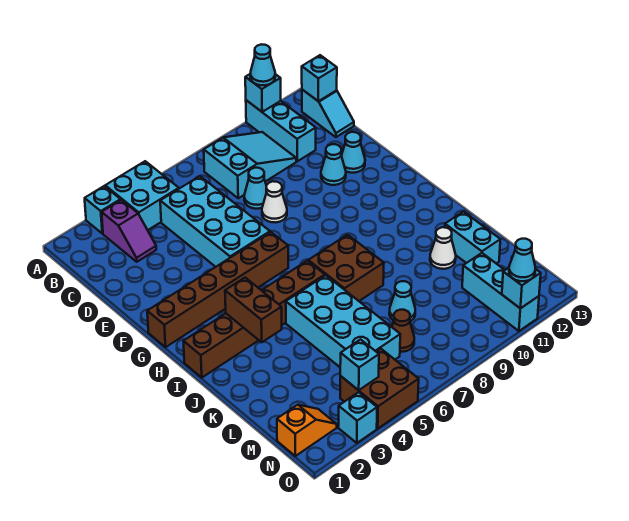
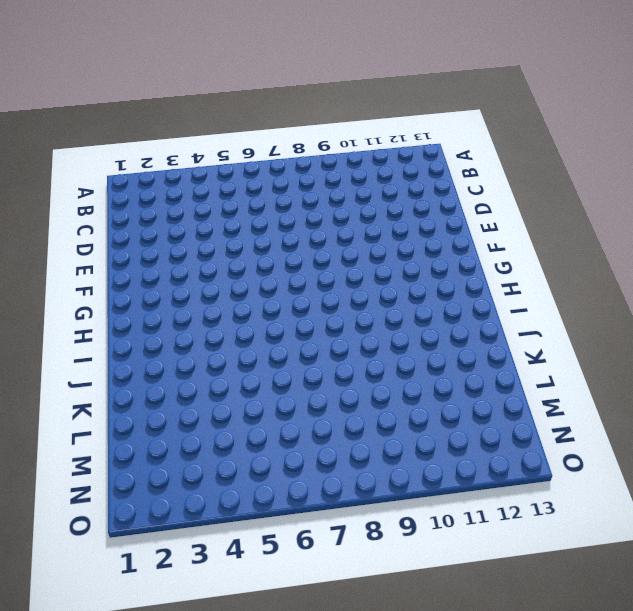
none -> cyan brick A3 level 1
none -> cyan brick A4:B5 level 1
none -> cyan brick A11:C11 level 1
none -> purple slope B3:C3 level 1 top B

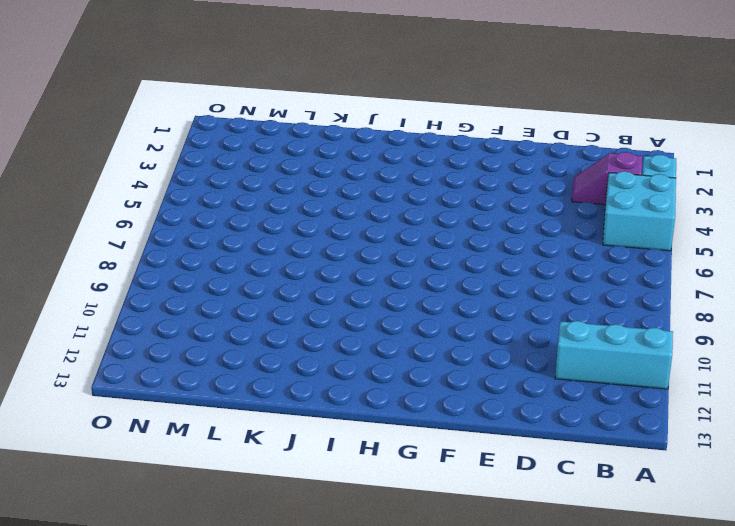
none -> cyan slope B8:C10 level 1 top 8
none -> cyan slope B13:C13 level 1 top B
none -> cyan brick C5:F6 level 1
none -> cyan cone D8 level 1

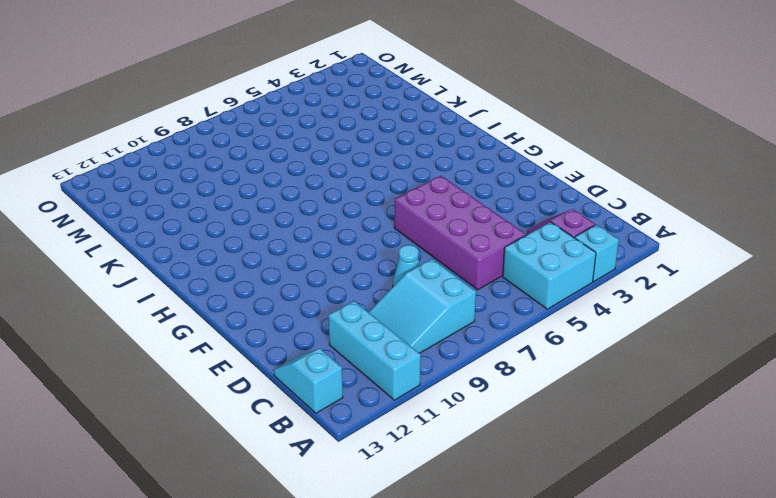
purple brick C5:F6 level 1 -> cyan brick C5:F6 level 1
none -> white cone E8 level 1
none -> cyan cone E11 level 1
none -> cyan cone E12 level 1
none -> brown brick G1:G6 level 1

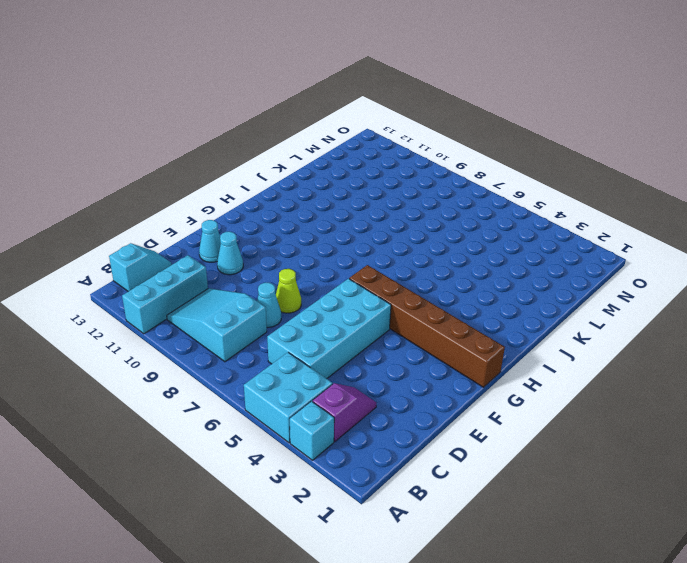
lime cone E8 level 1 -> white cone E8 level 1
none -> brown brick I1:I6 level 1
none -> brown brick I7:J8 level 1
none -> cyan brick J5:M6 level 1
none -> white cone K11 level 1

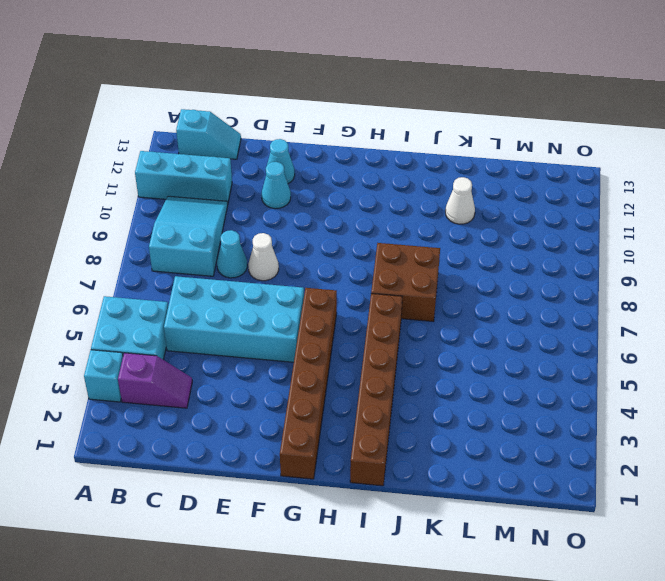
none -> cyan brick J5:M6 level 1
none -> cyan brick K12:L12 level 1
none -> cyan cone L8 level 1
none -> brown cone M7 level 1

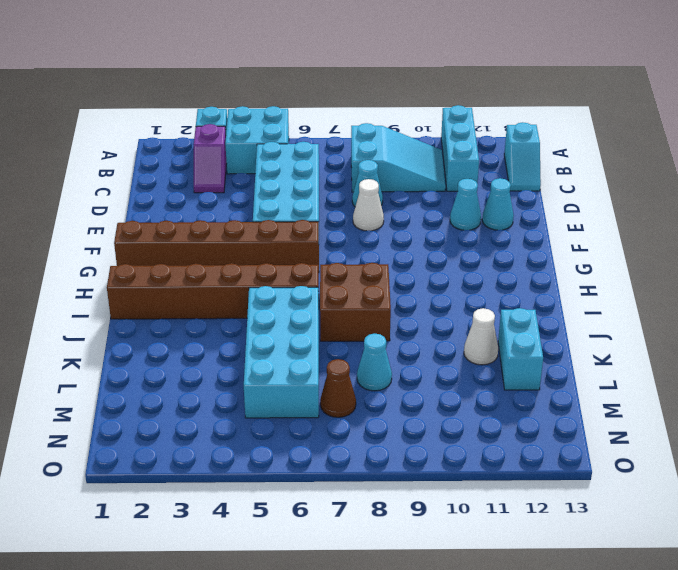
none -> cyan brick M11:O11 level 1
none -> orange slope N1:N2 level 1 top 1
none -> brown brick N4:O5 level 1
none -> cyan brick O3 level 1

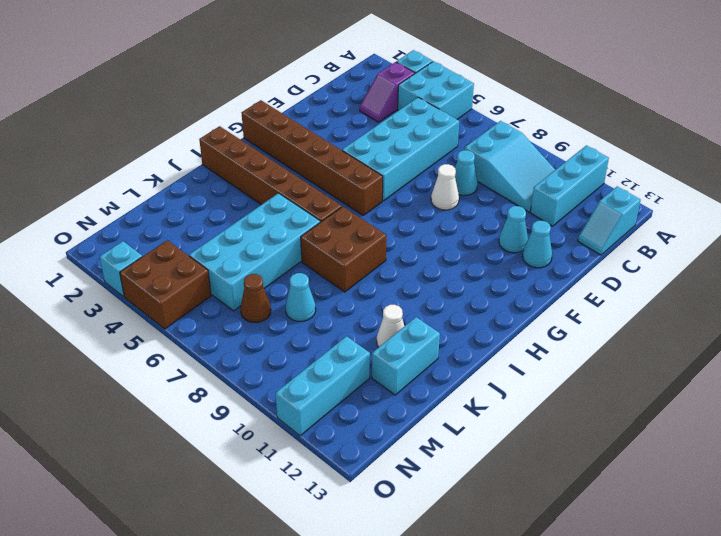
none -> orange slope N1:N2 level 1 top 1
none -> cyan brick A11 level 2
none -> cyan brick B13 level 2
none -> brown brick I3:J3 level 2

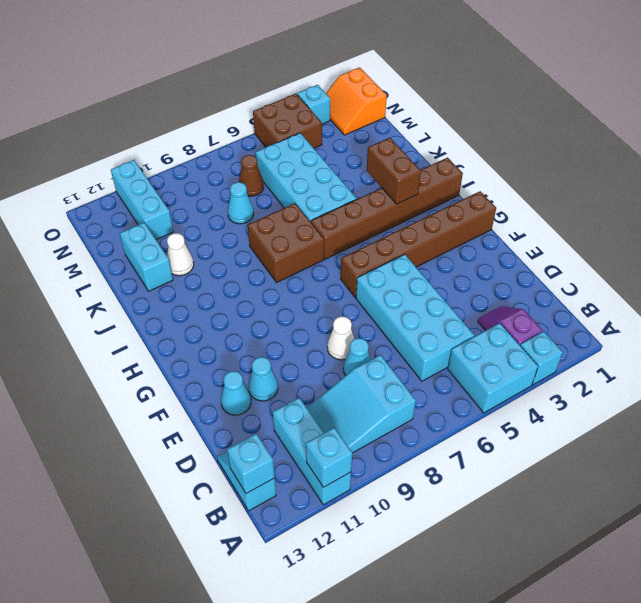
orange slope N1:O2 level 1 top 1 -> orange slope N1:N2 level 1 top 1
none -> cyan brick N4 level 2
none -> cyan brick O11 level 2
none -> cyan cone A11 level 3
none -> cyan cone O11 level 3

